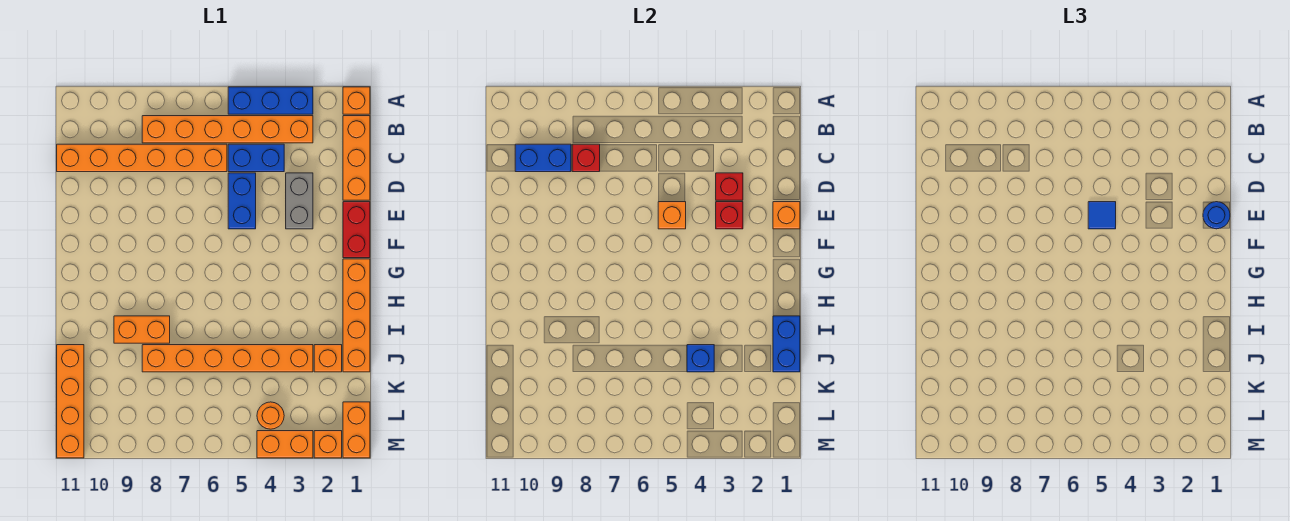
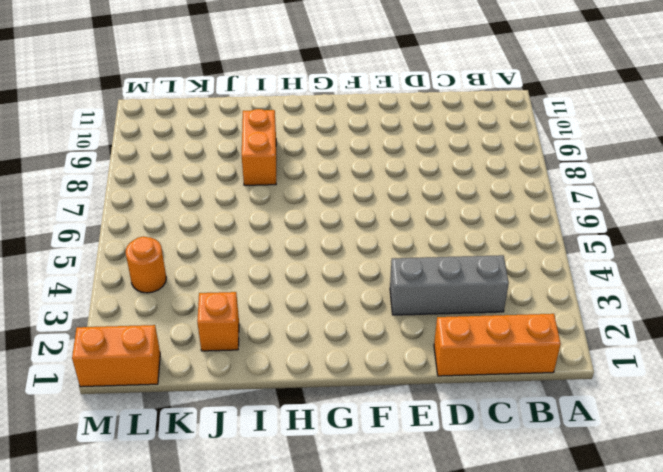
grey brick C3:E3 level 1 -> grey brick D3:E3 level 1
none -> orange brick A1 level 1
none -> blue brick A3:A5 level 1
none -> orange brick B3:B8 level 1

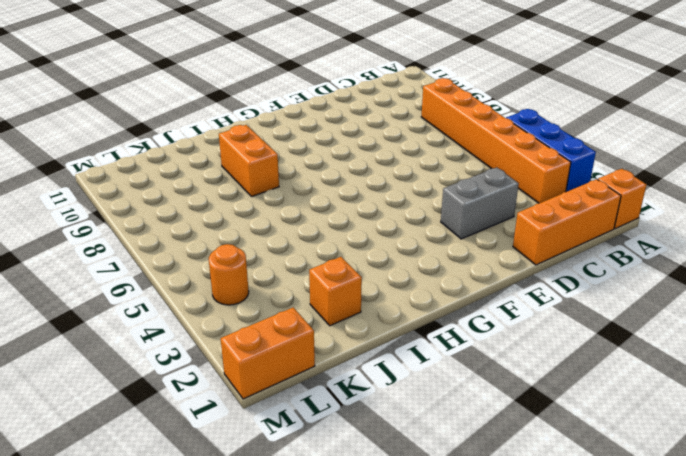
none -> blue brick C4:C5 level 1
none -> orange brick C6:C11 level 1
none -> blue brick D5:E5 level 1

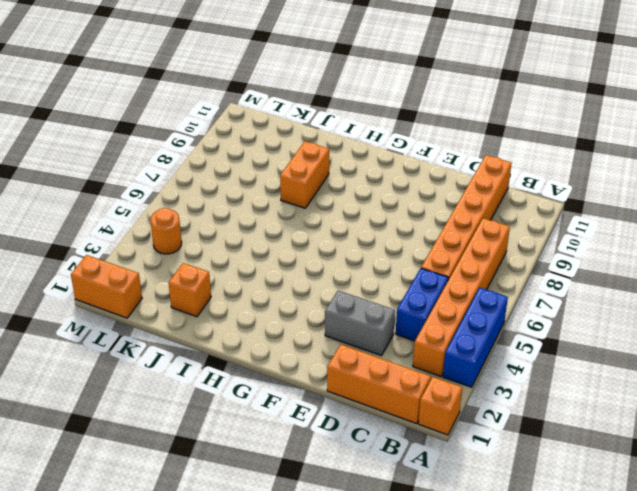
none -> blue brick D5:E5 level 1
none -> red brick E1:F1 level 1
none -> orange brick G1:J1 level 1

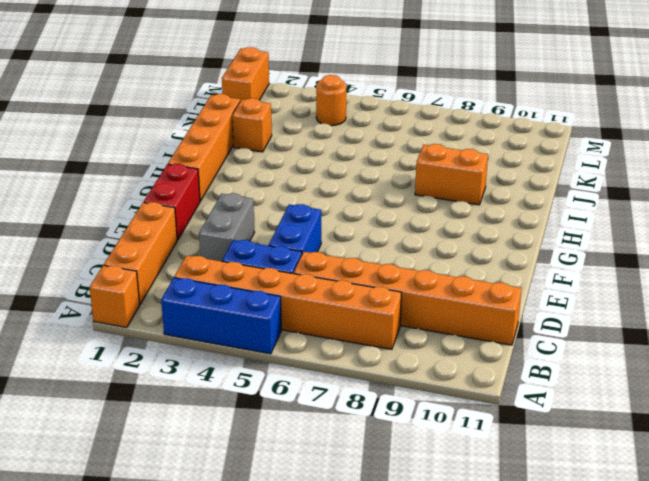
none -> orange brick J3:J8 level 1
none -> orange brick J11:M11 level 1
none -> orange brick M2 level 1

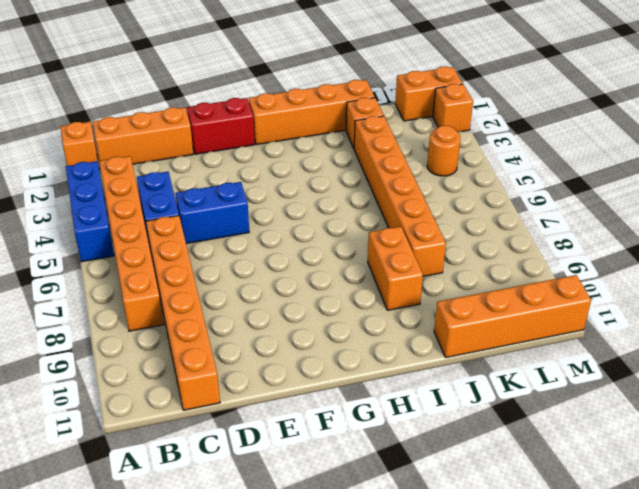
none -> grey brick D3:E3 level 1
none -> orange brick M3:M4 level 1
none -> red brick C8 level 2

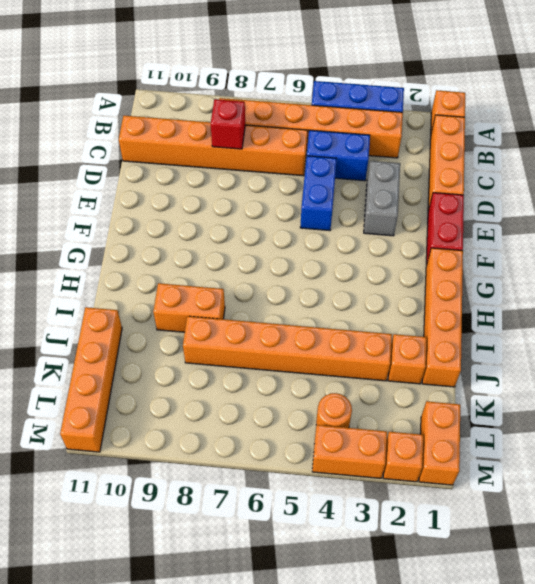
none -> blue brick C9:C10 level 2
none -> red brick D3 level 2
none -> orange brick E1 level 2

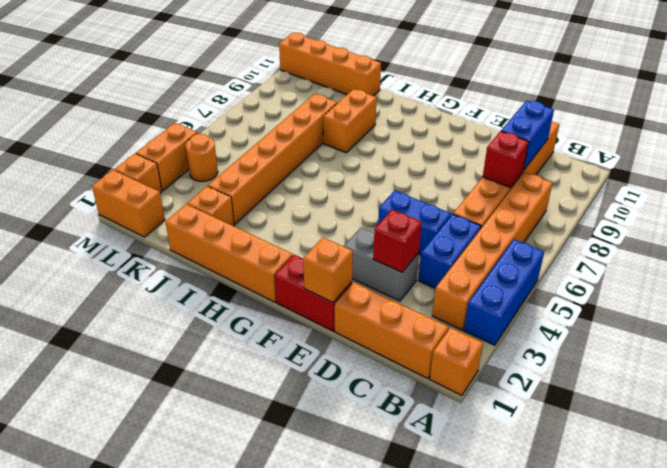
none -> red brick E3 level 2
none -> orange brick E5 level 2
none -> blue brick I1:J1 level 2

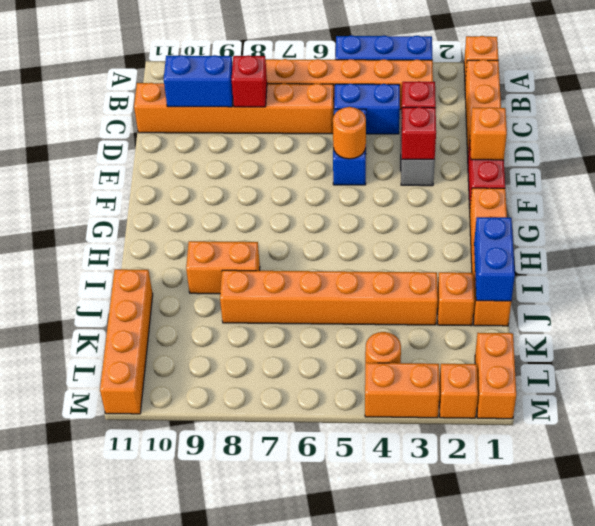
orange round brick E5 level 2 -> orange brick E5 level 2
none -> blue brick J4 level 2
none -> blue round brick E1 level 3
none -> blue tile E5 level 3

